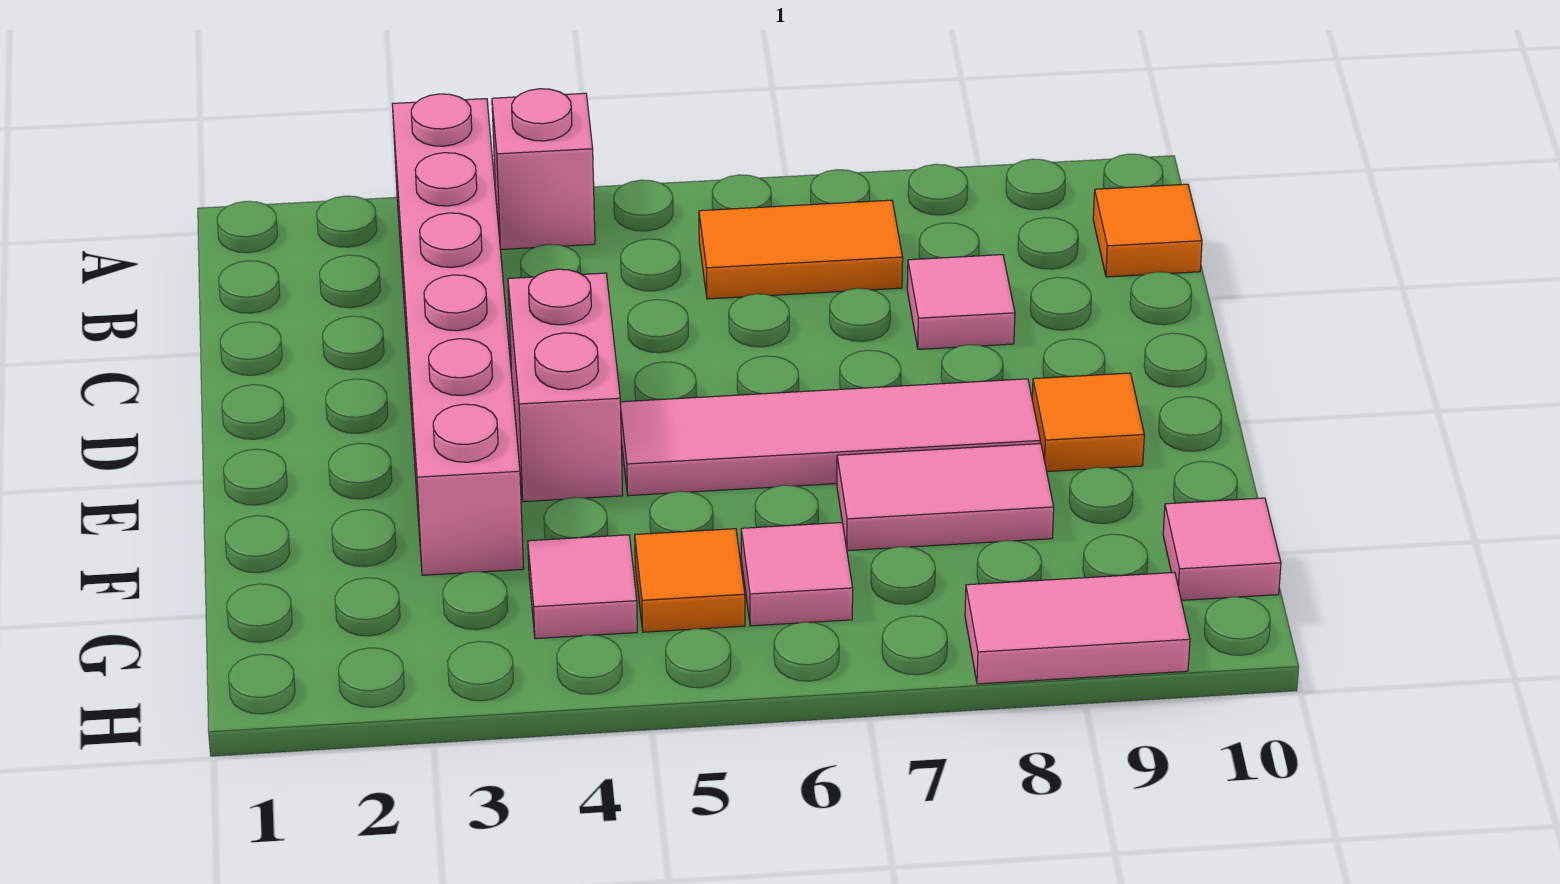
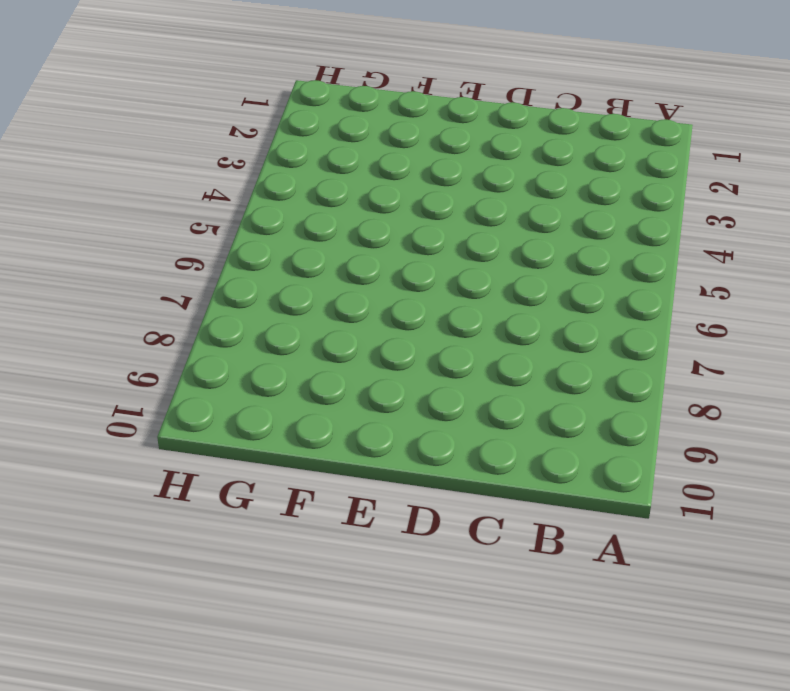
none -> pink brick A3:F3 level 1
none -> pink brick A4 level 1
none -> orange tile B6:B7 level 1

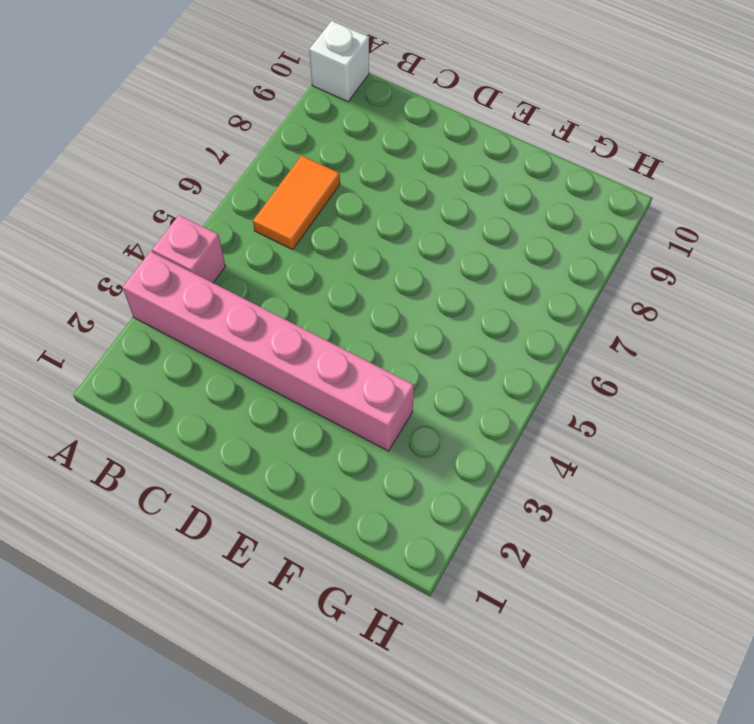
white brick A10 level 1 -> none
none -> orange tile B10 level 1
none -> pink tile C8 level 1
none -> pink brick D4:E4 level 1

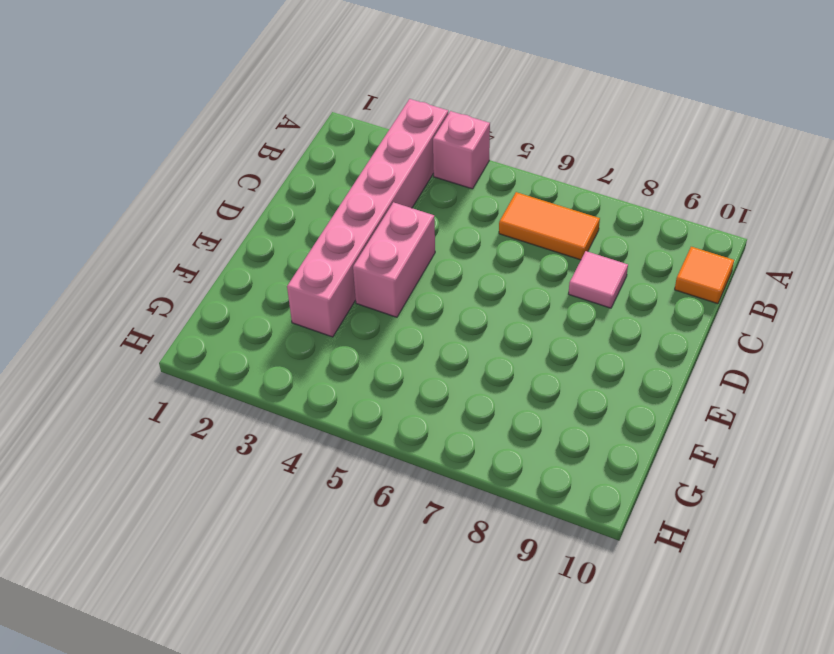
none -> pink tile E5:E8 level 1
none -> orange tile E9 level 1
none -> pink tile F7:F8 level 1

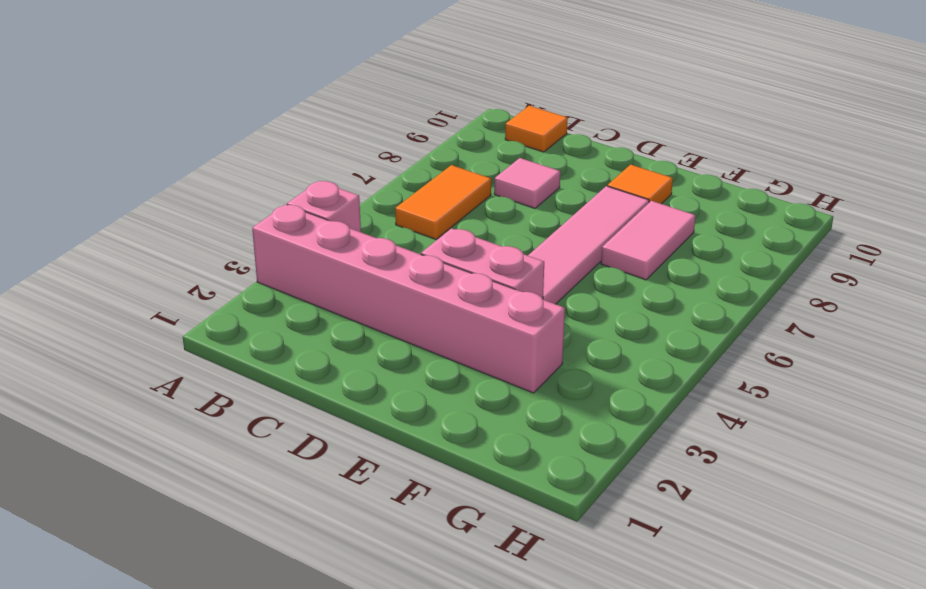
none -> pink tile G4 level 1
none -> orange tile G5 level 1
none -> pink tile G6 level 1

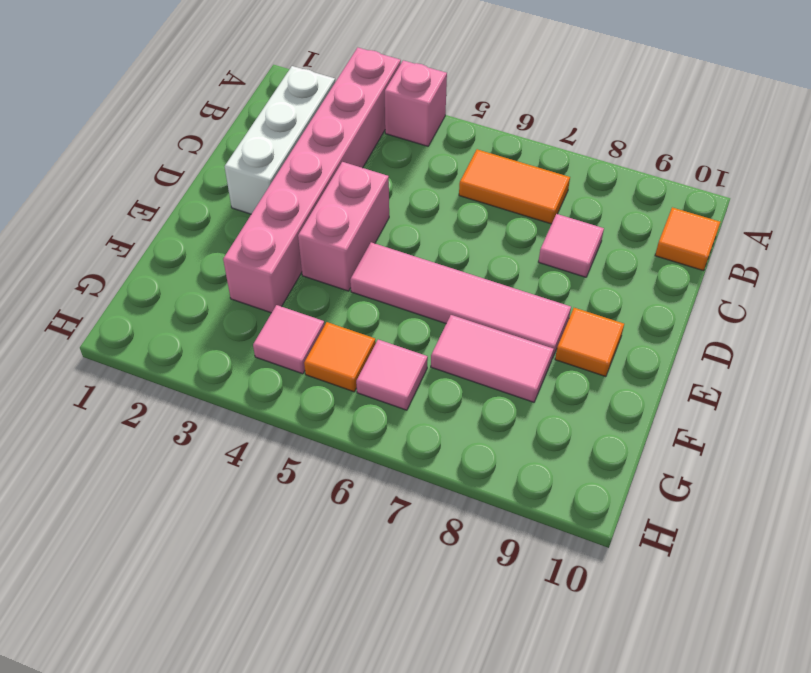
white brick B2:D2 level 1 -> none
none -> pink tile G10 level 1
none -> pink tile H8:H9 level 1

